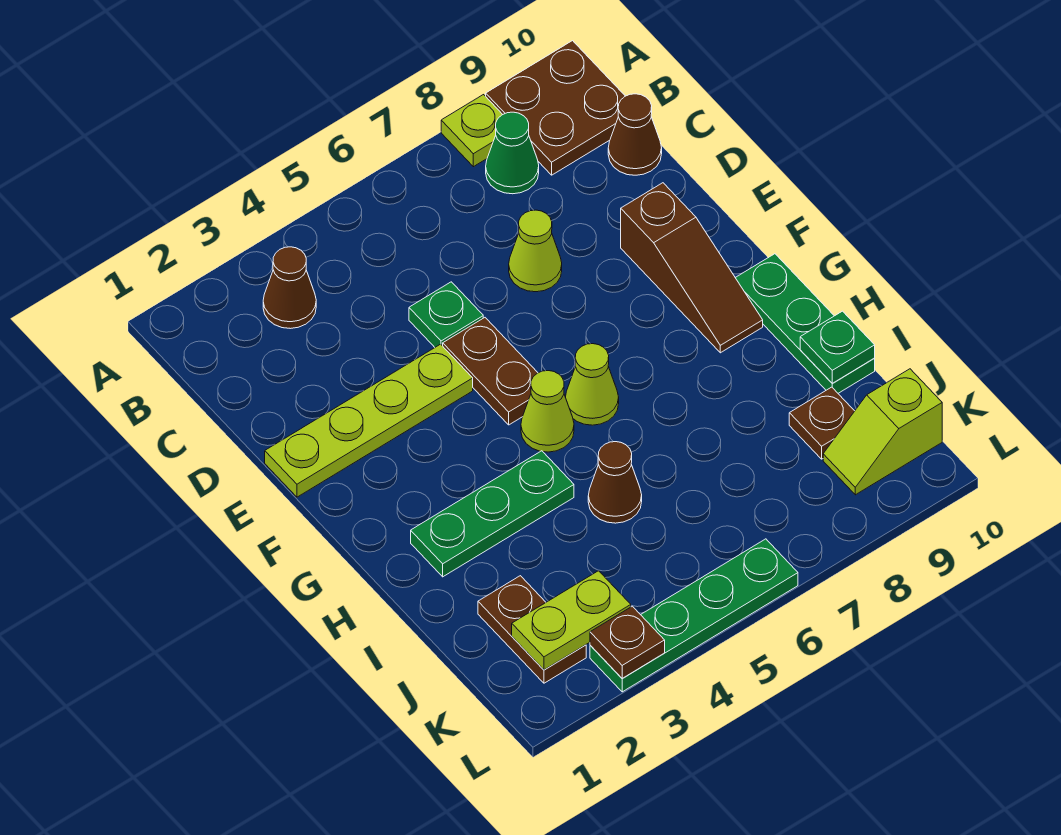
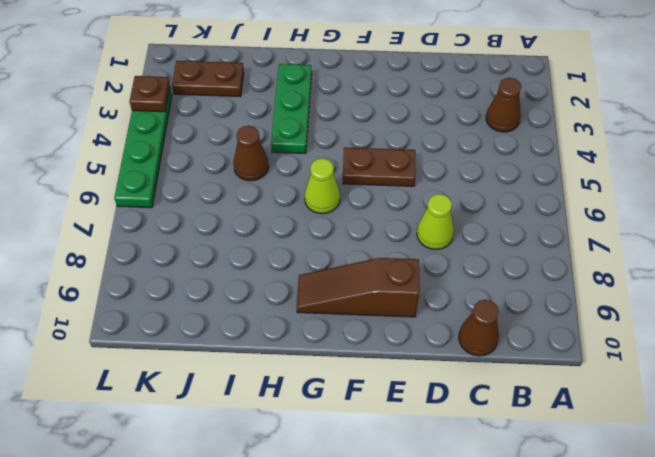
none -> lime plate A8 level 1
none -> brown plate A9:B10 level 1
none -> green cone B8 level 1

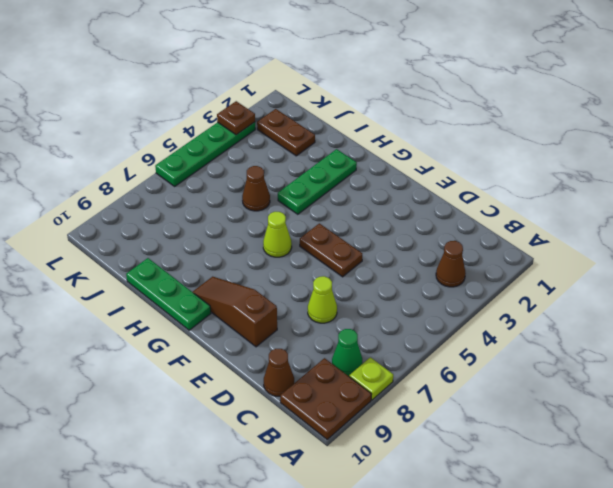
none -> green plate D5 level 1
none -> lime plate E1:E4 level 1
none -> lime cone G5 level 1

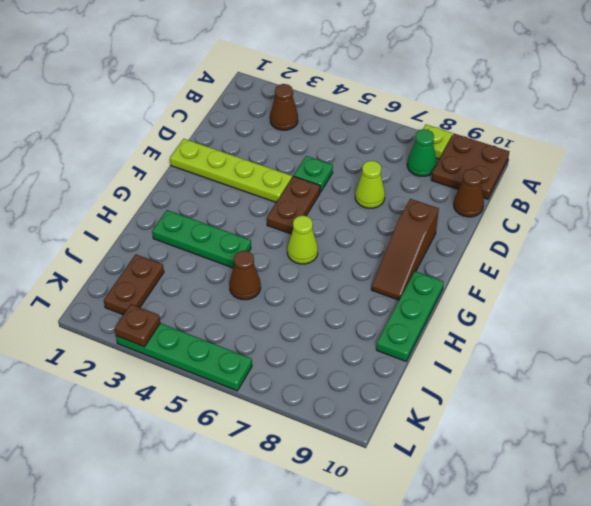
none -> lime cone G5 level 1
none -> brown plate J9 level 1
none -> lime slope K9:K10 level 1 top 10

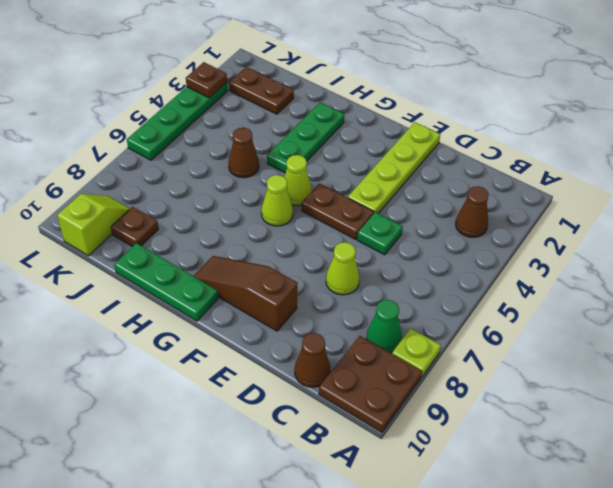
none -> green plate I10 level 2
none -> lime plate K2:K3 level 2

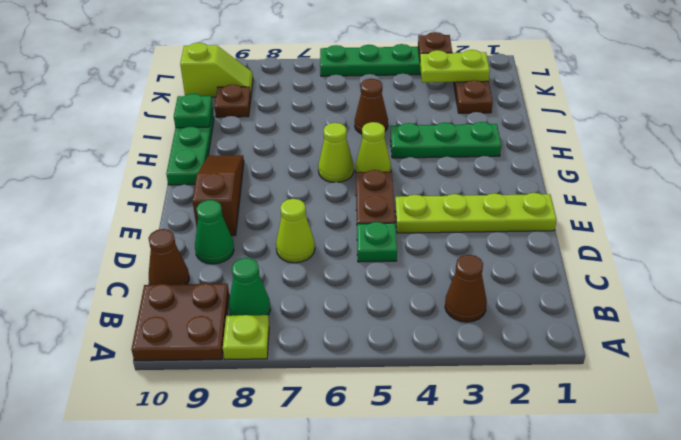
green cone D9 level 1 -> none

